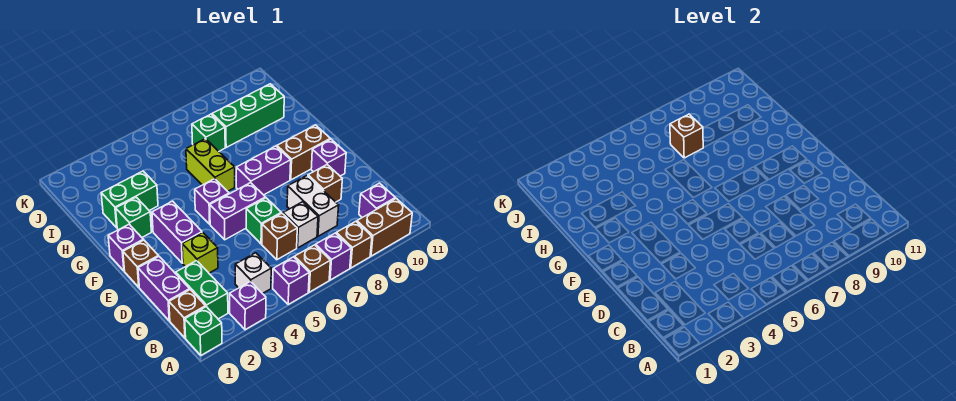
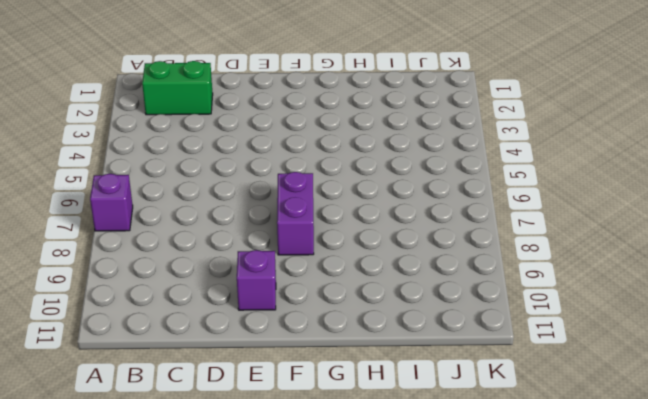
none -> green brick A1 level 1
none -> purple brick A3 level 1
none -> purple brick A5 level 1
none -> brown brick A6 level 1

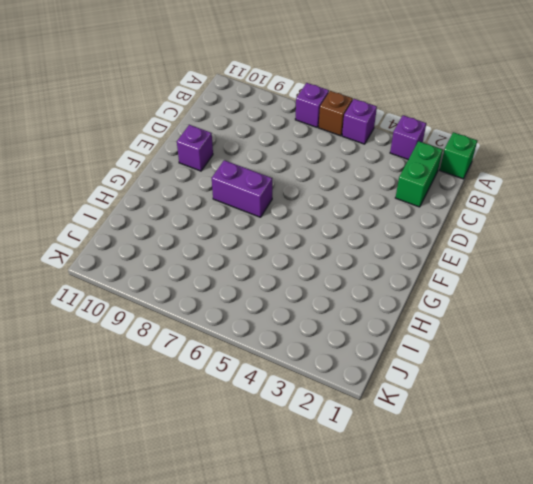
none -> brown brick A8 level 1
none -> brown brick A9:A10 level 1
none -> brown brick B1 level 1
none -> white brick B4 level 1

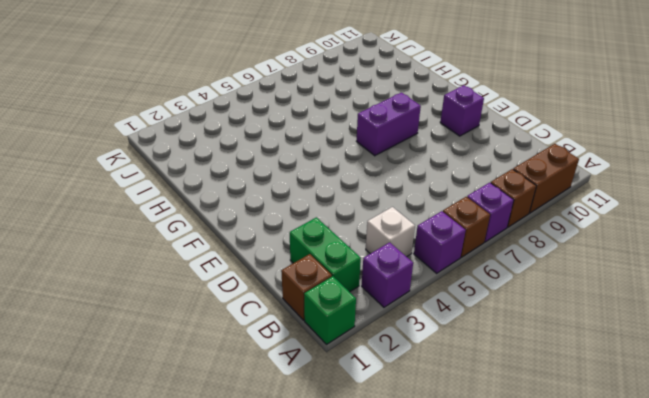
none -> purple brick B10 level 1
none -> purple brick C1:D1 level 1
none -> brown brick C6 level 1
none -> white brick C7 level 1

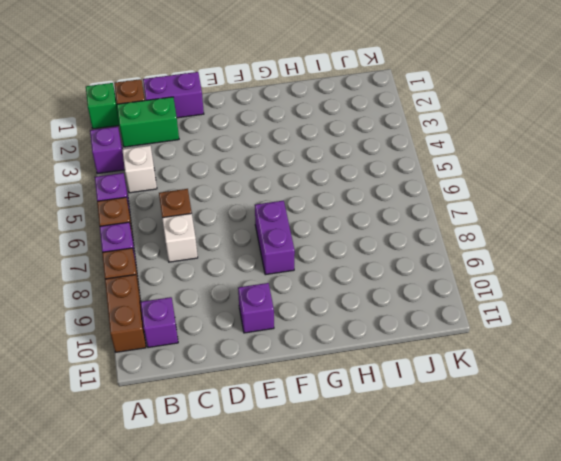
none -> white brick C8:D8 level 1
none -> lime brick D3 level 1
none -> green brick D6 level 1
none -> brown brick D9 level 1

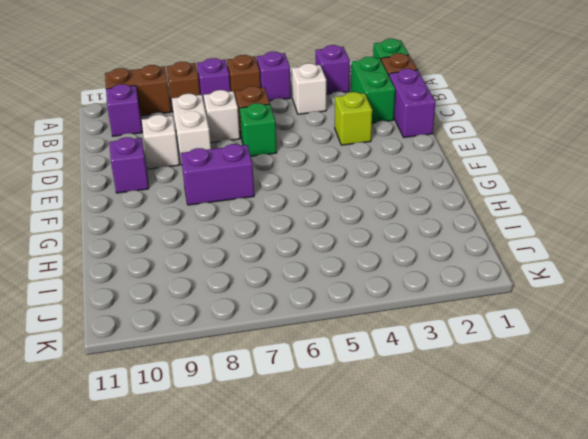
white brick D9 level 1 -> brown brick D9 level 1
none -> brown brick E1 level 1
none -> purple brick E3:F3 level 1
none -> purple brick E5:E6 level 1
none -> purple brick F1 level 1

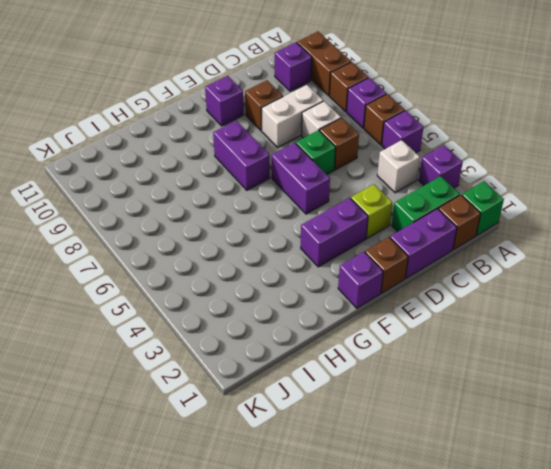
none -> purple brick F5 level 1
none -> brown brick F9:F10 level 1
none -> green brick G2 level 1
none -> lime brick G6:H6 level 1

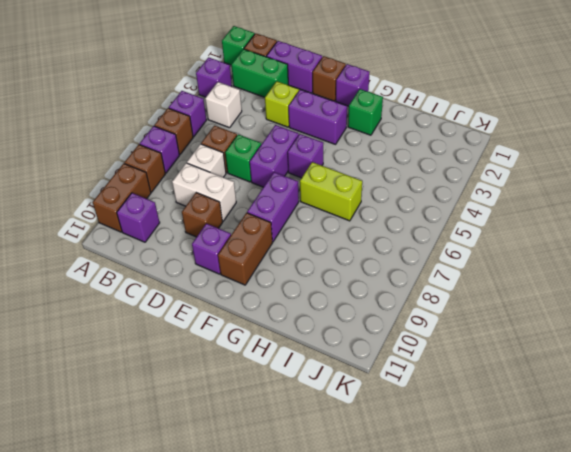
none -> green brick H2:H3 level 1
none -> green brick I7 level 1
none -> green brick I8:I10 level 1
none -> brown brick I7 level 2

